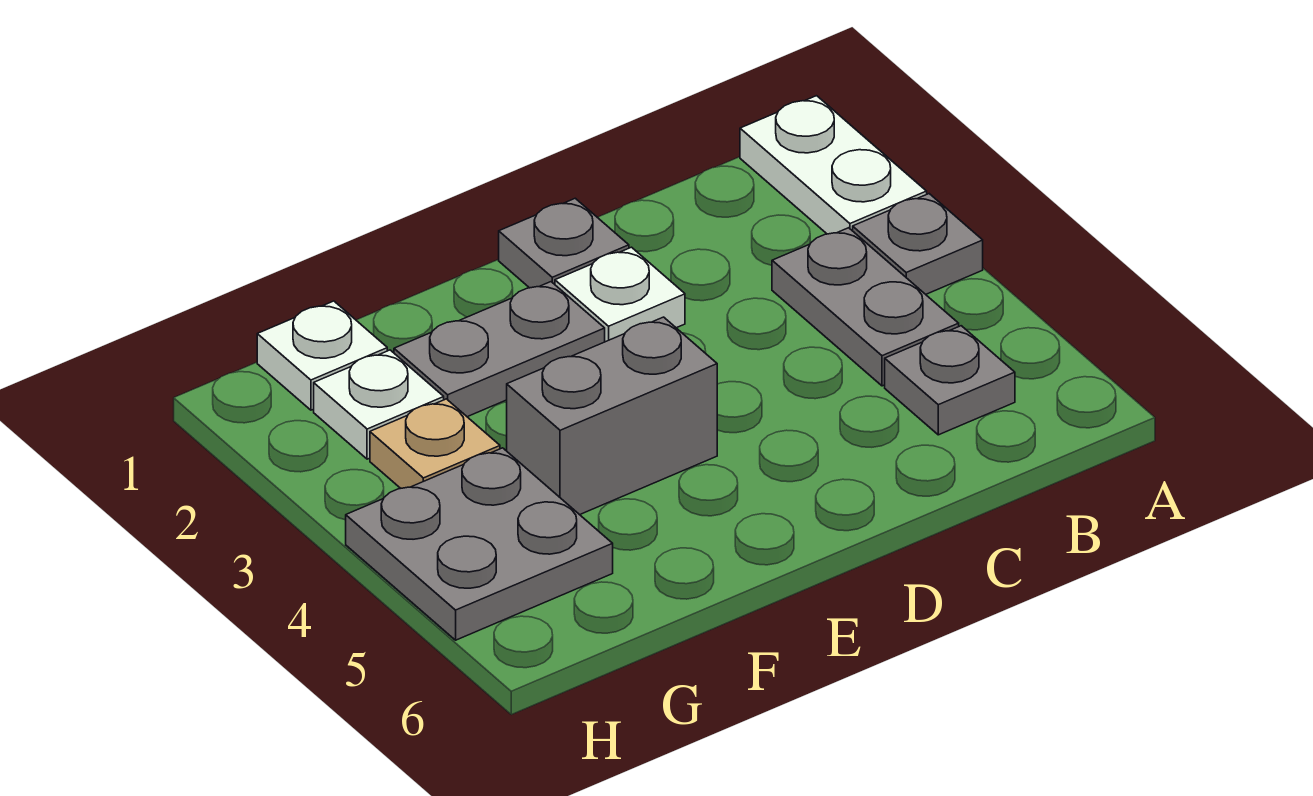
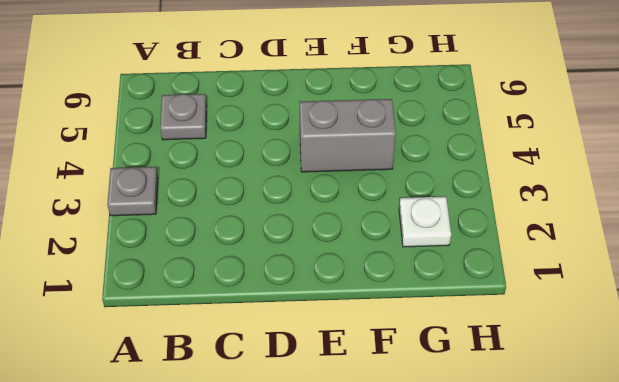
none -> white plate A1:A2 level 1
none -> grey plate B3:B4 level 1
none -> grey plate D1 level 1

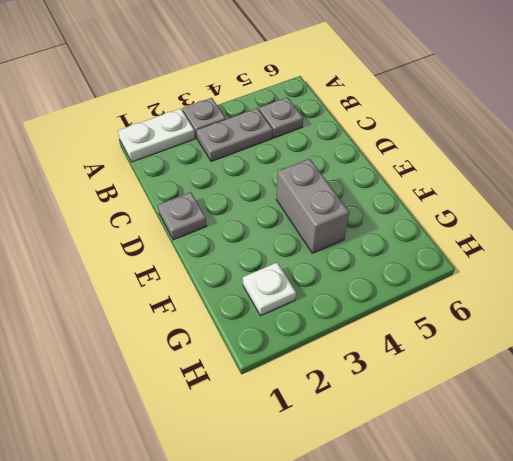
none -> white plate D2 level 1
none -> grey plate E2:F2 level 1
none -> white plate G1 level 1

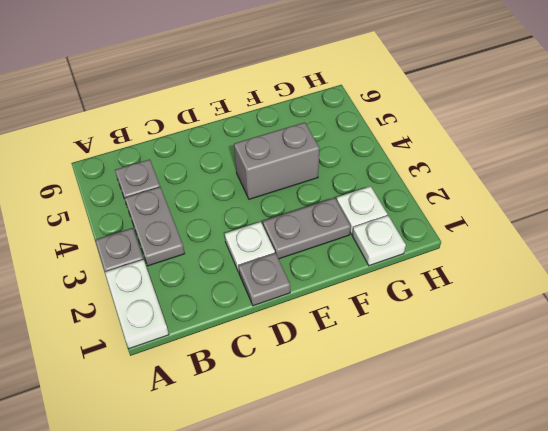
none -> tan plate G3 level 1
none -> grey plate G4:H5 level 1

